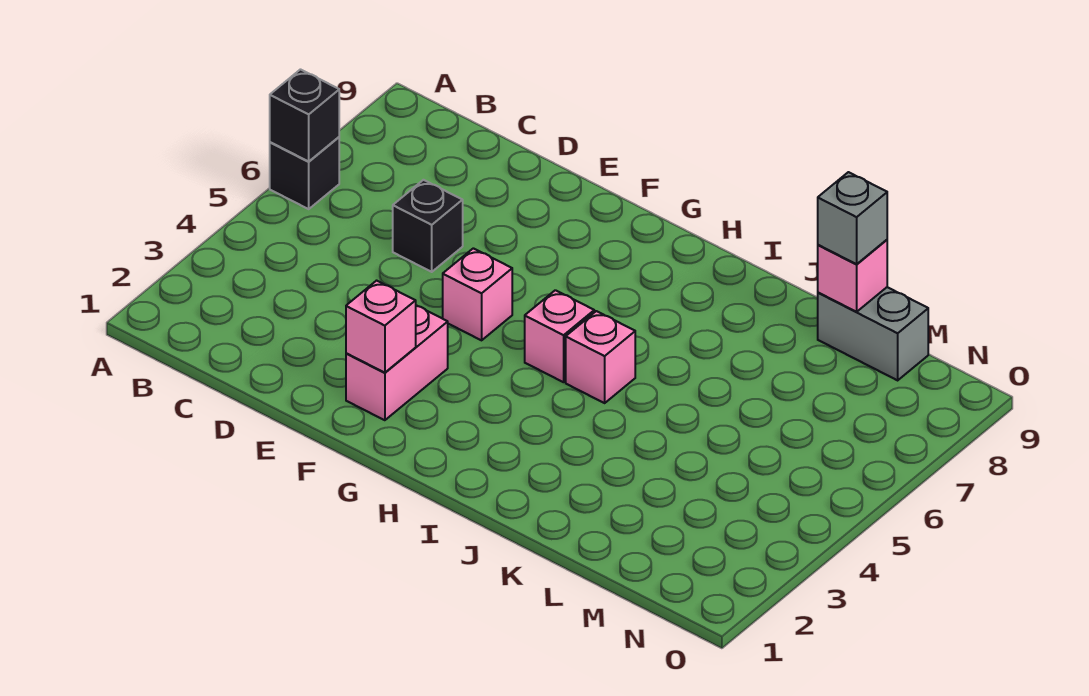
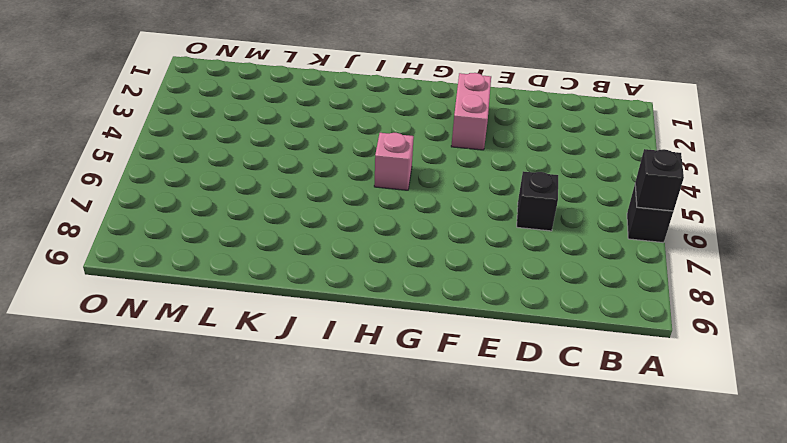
none -> pink brick F5 level 1
none -> pink brick I5 level 1

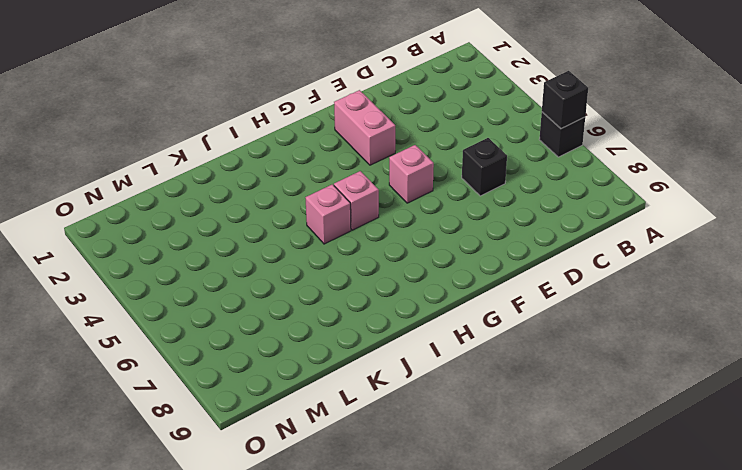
none -> grey brick L9:M9 level 1
none -> pink brick F2 level 2

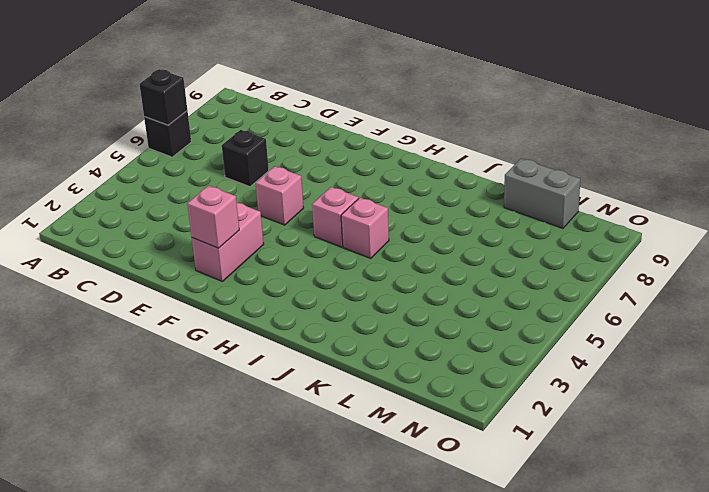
none -> pink brick L9 level 2
none -> grey brick L9 level 3

